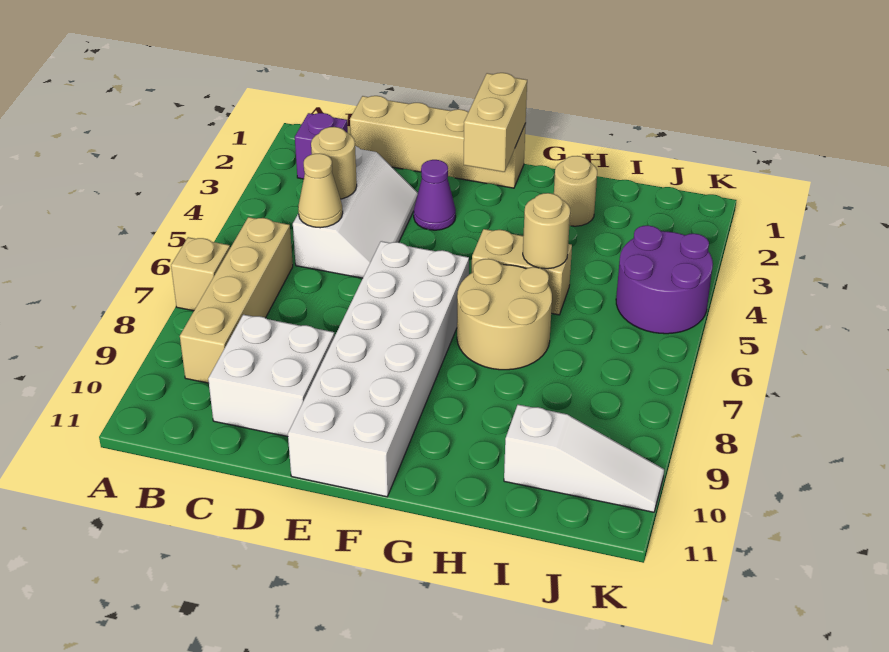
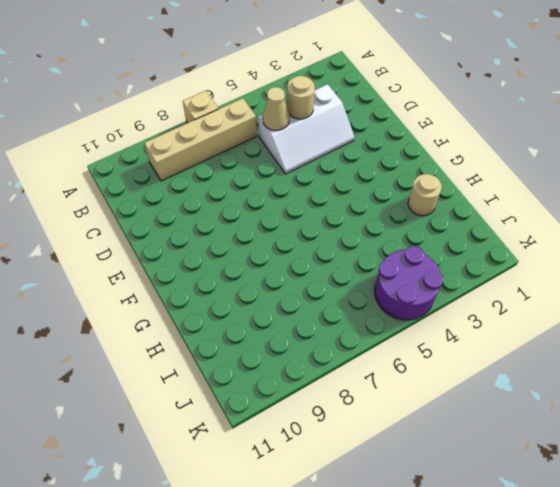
none -> purple brick B2 level 1
none -> tan brick C1:F1 level 1
none -> white brick C9:D10 level 1

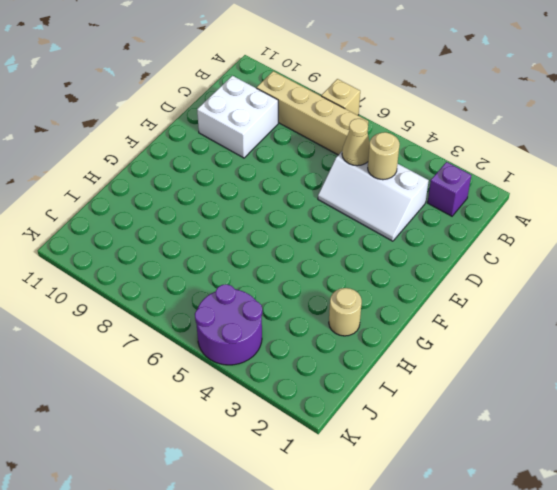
none -> tan brick C1:F1 level 1
none -> purple cone E3 level 1
none -> white brick E6:F11 level 1

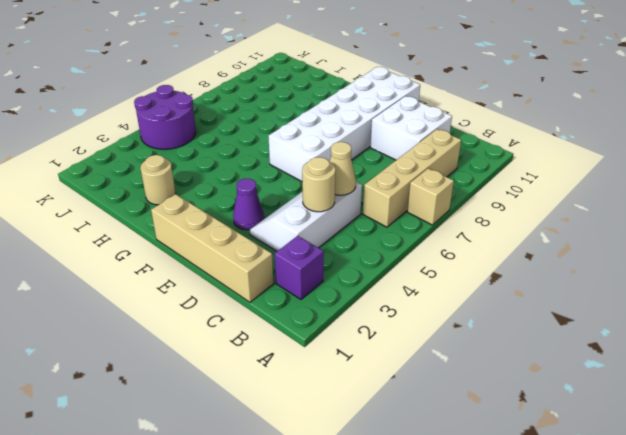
none -> tan brick G5:H5 level 1
none -> tan round brick G6:H7 level 1
none -> white slope I10:K10 level 1 top I

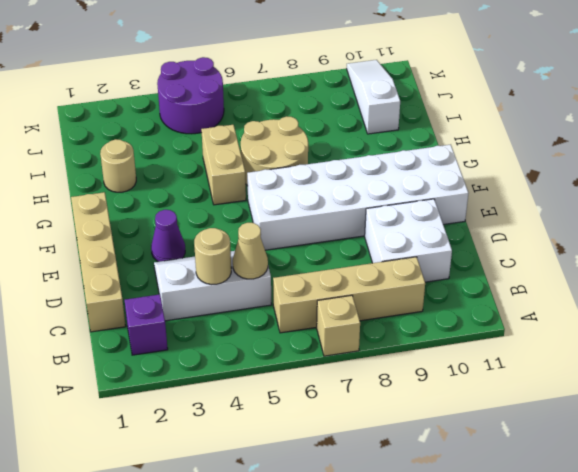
none -> tan brick F1:F2 level 2
none -> tan round brick H5 level 2

